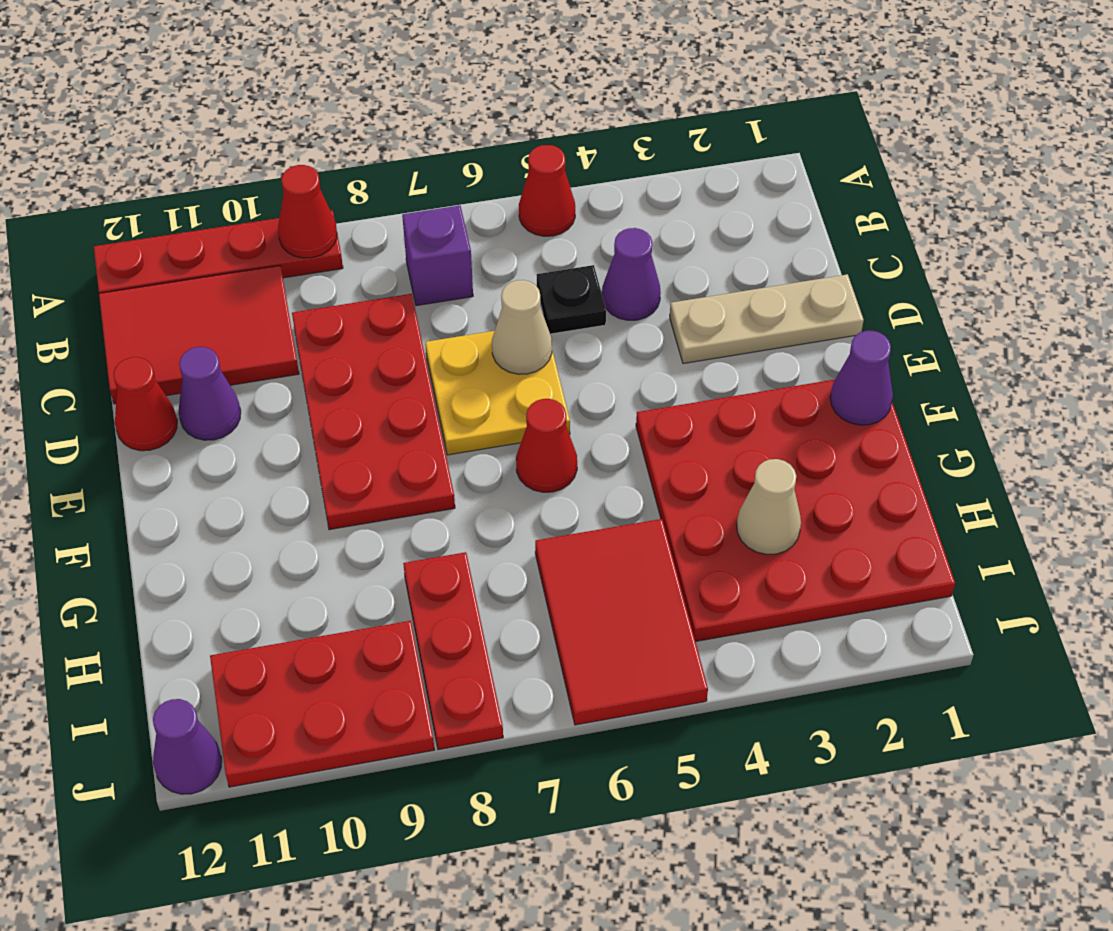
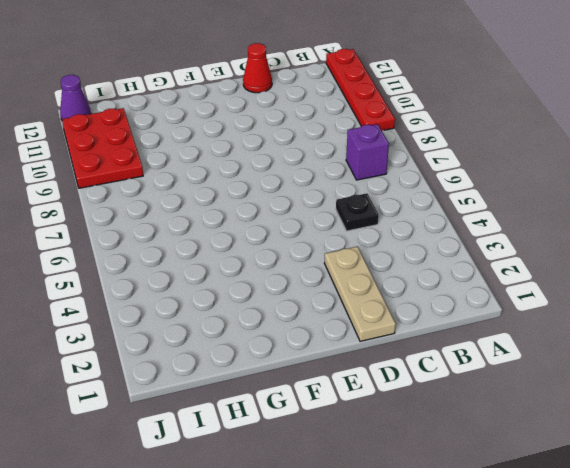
none -> red cone A5 level 1
none -> red tile B10:C12 level 1
none -> purple cone C4 level 1

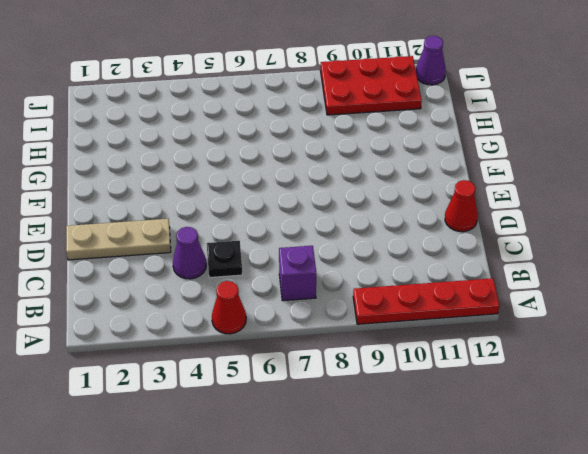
none -> red tile B10:C12 level 1
none -> red plate C8:F9 level 1
none -> yellow plate D6:E7 level 1

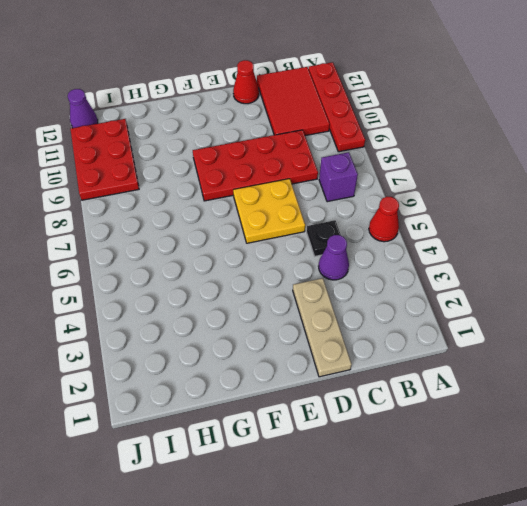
none -> purple cone D11 level 1
none -> red plate F1:I4 level 1
none -> red cone F6 level 1

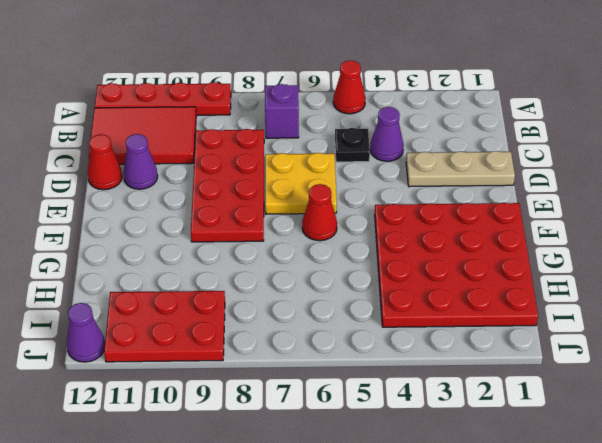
none -> red tile H5:J6 level 1
none -> red plate H8:J8 level 1
none -> red cone A9 level 2

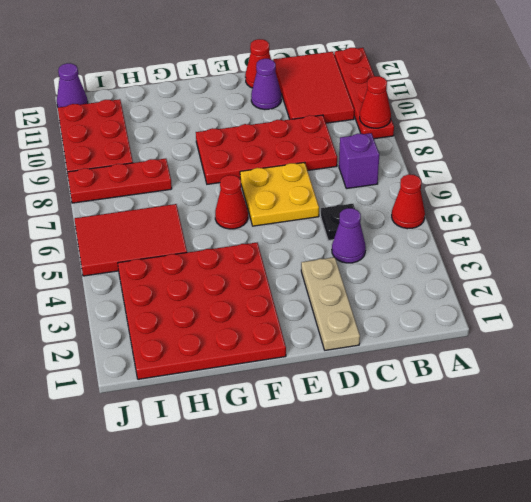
none -> tan cone D6 level 2
none -> purple cone F1 level 2
none -> tan cone H3 level 2

